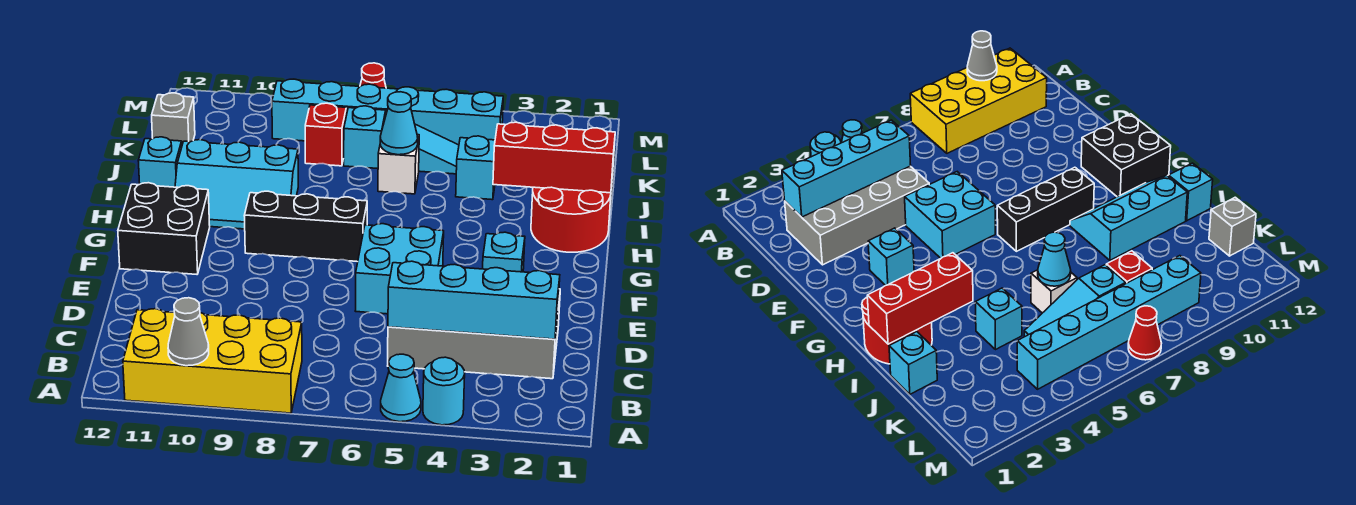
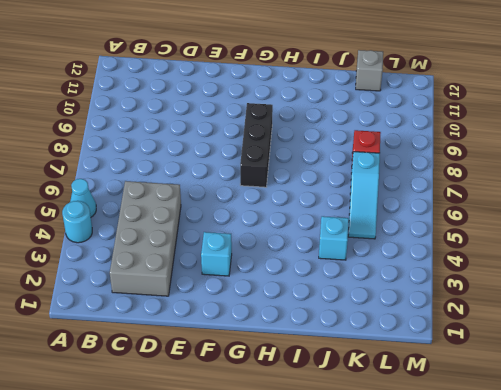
none -> yellow brick A8:B11 level 1
none -> cyan brick E5:F6 level 1
none -> black brick F11:G12 level 1

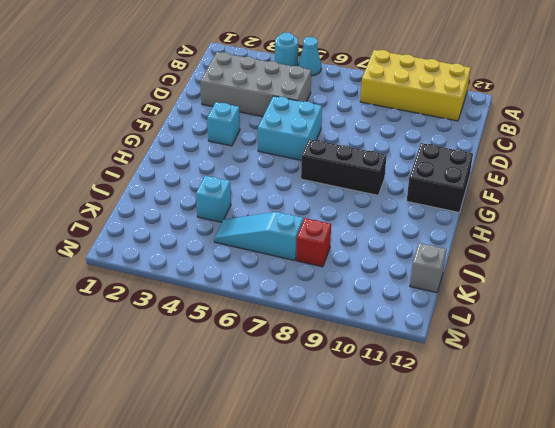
none -> red round brick H1:I2 level 1
none -> cyan slope H9:I11 level 1 top I
none -> cyan brick I12 level 1

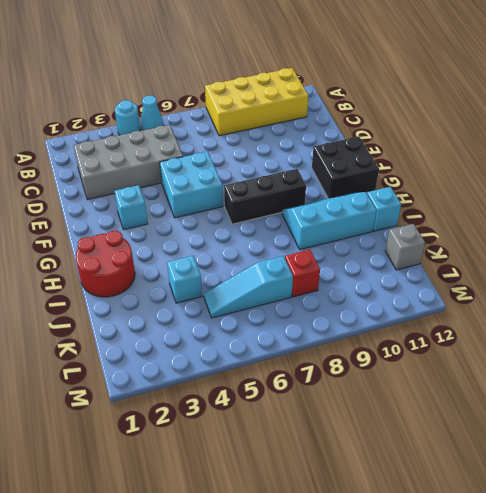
none -> cyan brick J1 level 1
none -> white brick J6 level 1
none -> cyan brick L4:L9 level 1

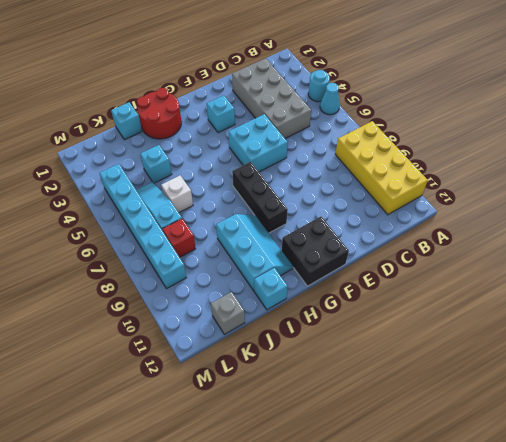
none -> red cone M7 level 1
none -> grey cone A10 level 2
none -> cyan brick C2:C5 level 2

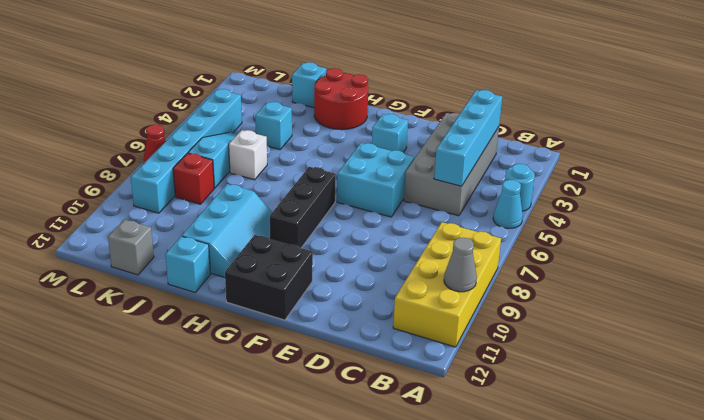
none -> red brick I1:I3 level 2
none -> cyan cone J6 level 2

